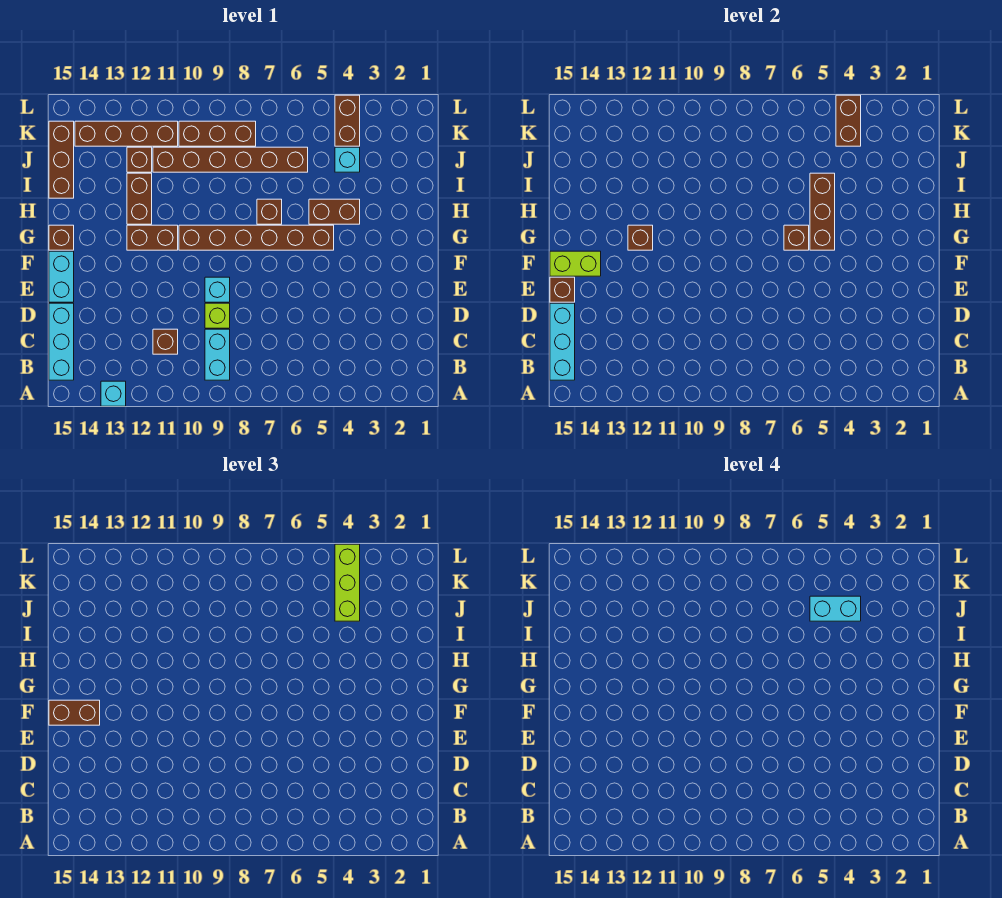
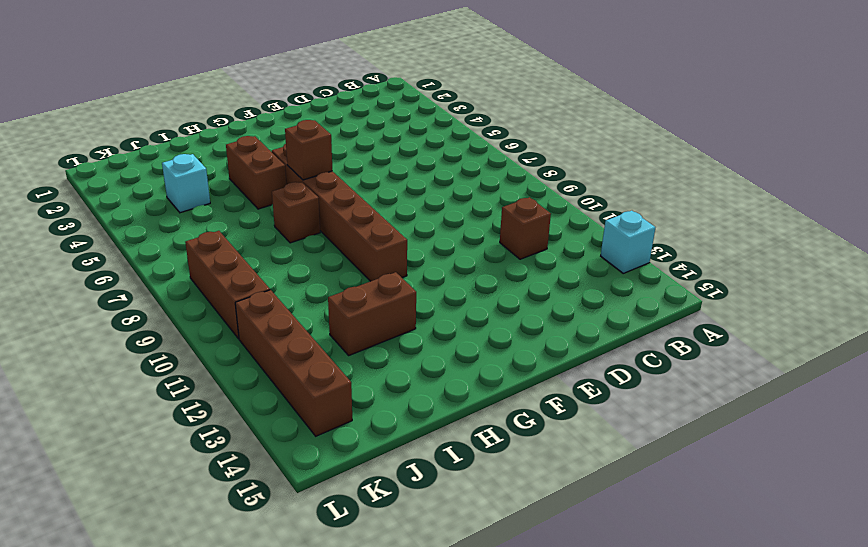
none -> cyan brick B9:C9 level 1
none -> cyan brick B15:D15 level 1
none -> lime brick D9 level 1
none -> cyan brick E9 level 1

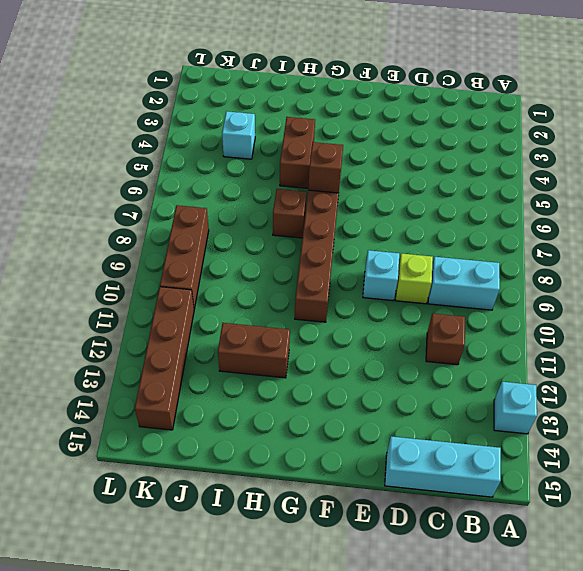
none -> cyan brick E15:F15 level 1
none -> brown brick G11:G12 level 1
none -> brown brick G15 level 1
none -> brown brick I15:K15 level 1

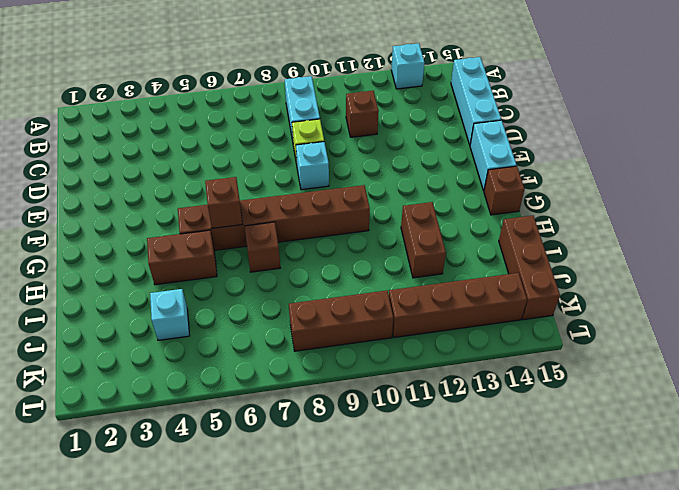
none -> brown brick G11:G12 level 1
none -> brown brick J6:J11 level 1
none -> brown brick J12 level 1
none -> brown brick K4:L4 level 1

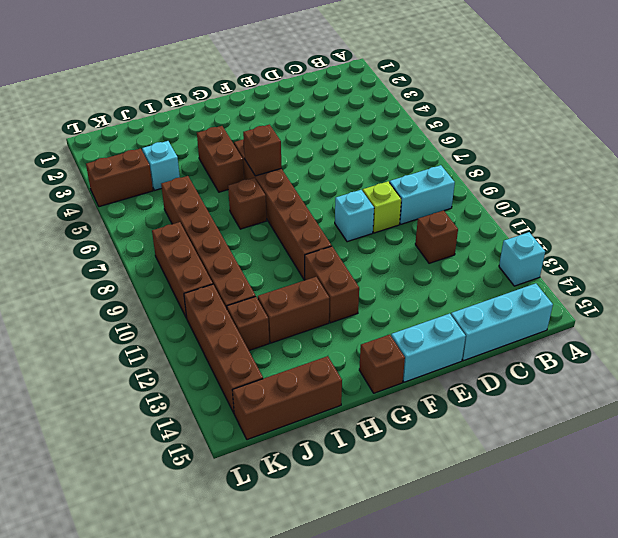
none -> cyan brick B15:D15 level 2
none -> brown brick E15 level 2
none -> lime brick F14:F15 level 2
none -> brown brick G5:I5 level 2

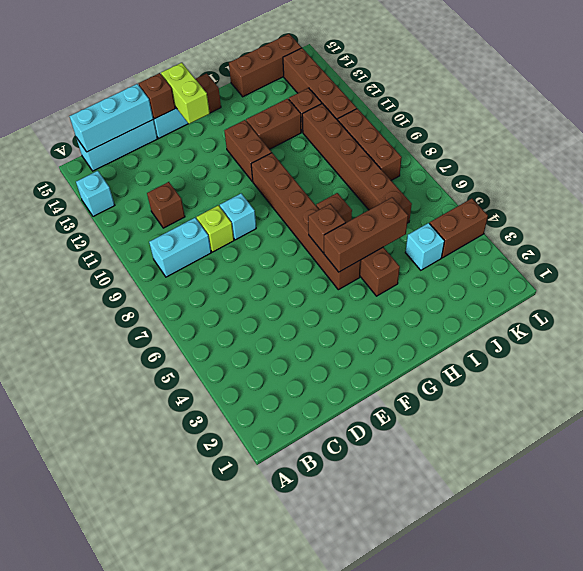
none -> brown brick G12 level 2
none -> brown brick K4:L4 level 2
none -> brown brick F14:F15 level 3
none -> lime brick J4:L4 level 3

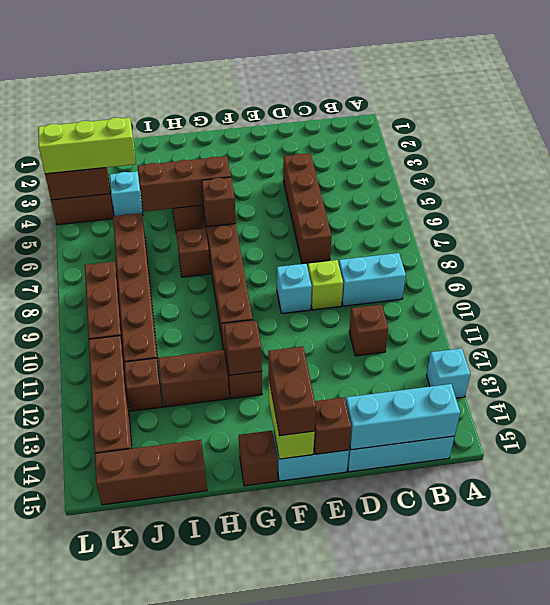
brown brick D4:D7 level 1 -> none
none -> cyan brick J4:J5 level 4

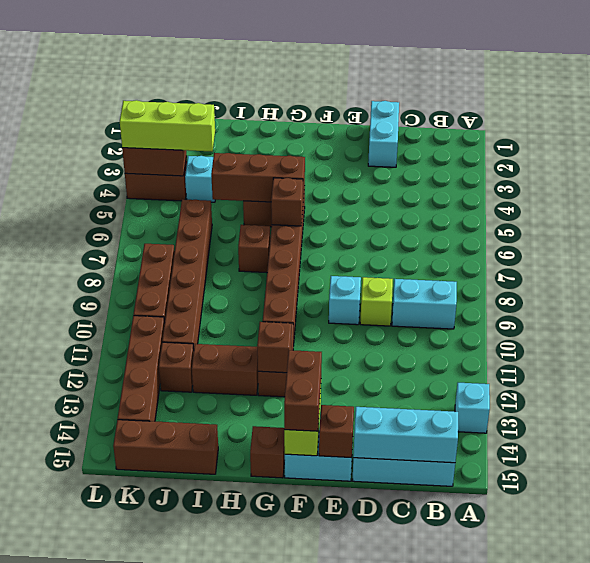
cyan brick D1:D2 level 1 -> cyan brick J4:J5 level 4
none -> brown brick C11 level 1

